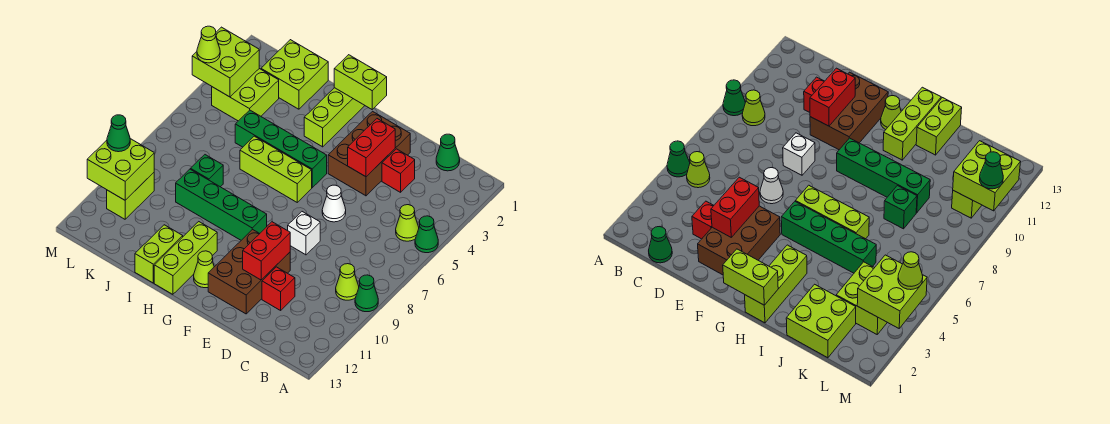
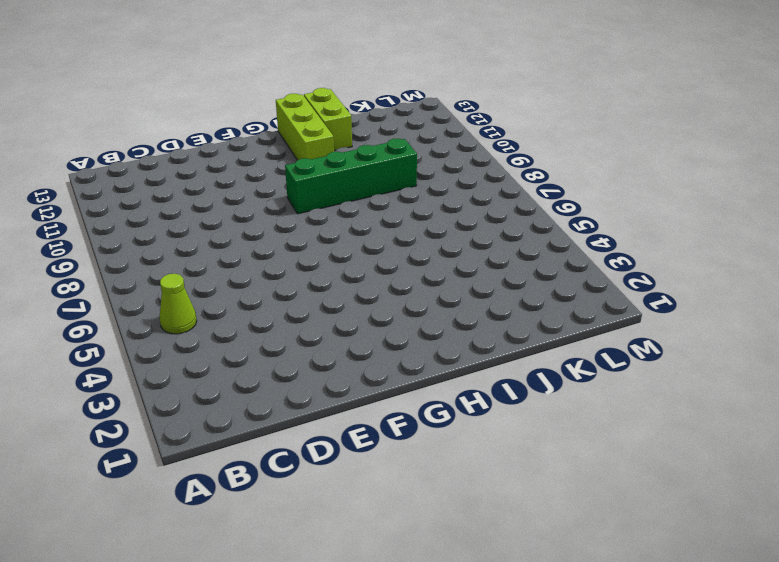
none -> green cone A5 level 1
none -> green cone A9 level 1
none -> lime cone B9 level 1

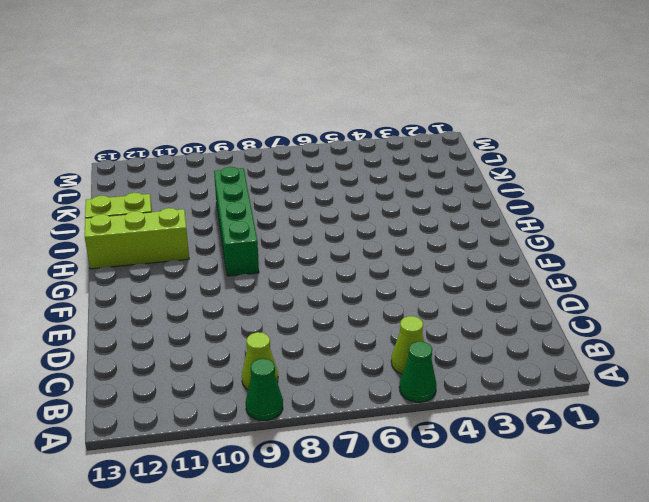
none -> green cone C1 level 1
none -> red brick D3 level 1
none -> red brick D11 level 1

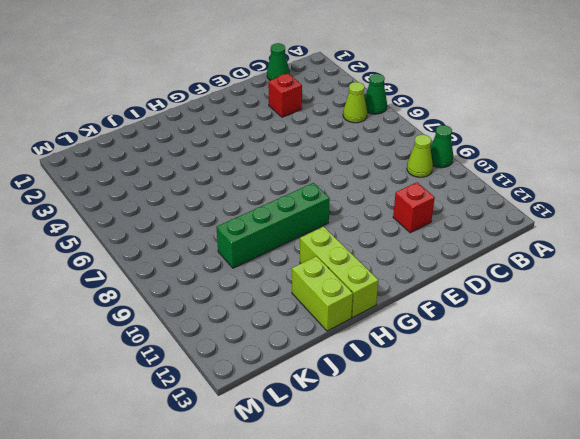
none -> brown brick E2:F4 level 1
none -> white cone E6 level 1
none -> white brick E8 level 1

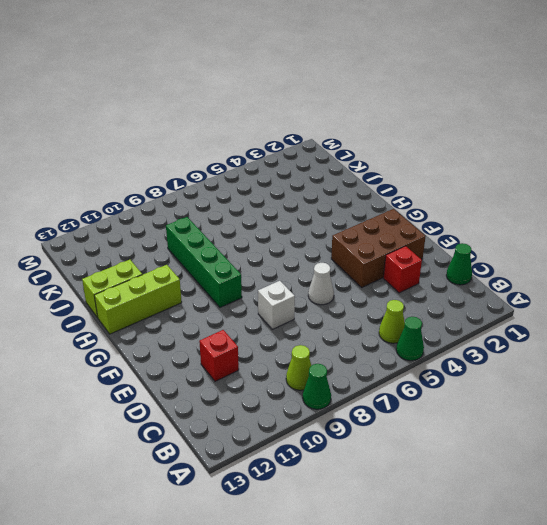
none -> brown brick E10:F12 level 1
none -> green brick G5:J5 level 1
none -> lime brick G6:I6 level 1

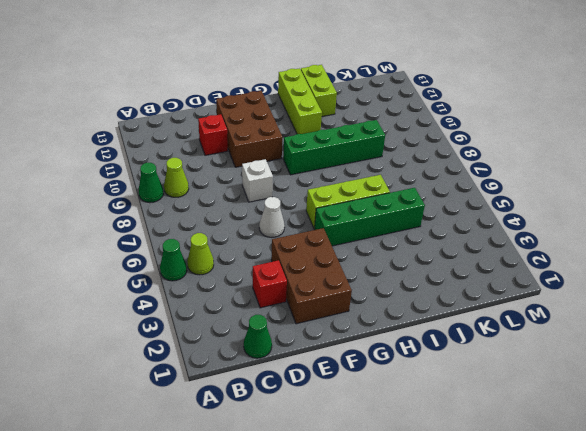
none -> lime cone G12 level 1
none -> lime brick H1:H3 level 1
none -> lime brick J1:K2 level 1

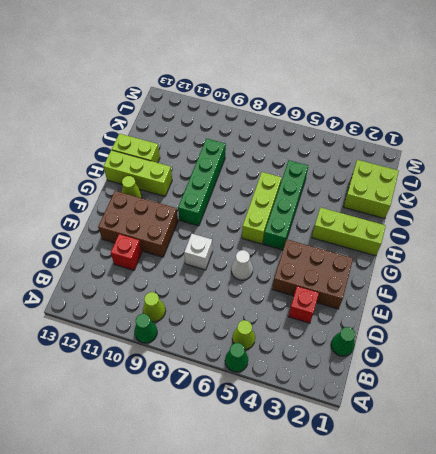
none -> green brick J8 level 1
none -> lime brick K3:L4 level 1
none -> lime brick L10:L11 level 1

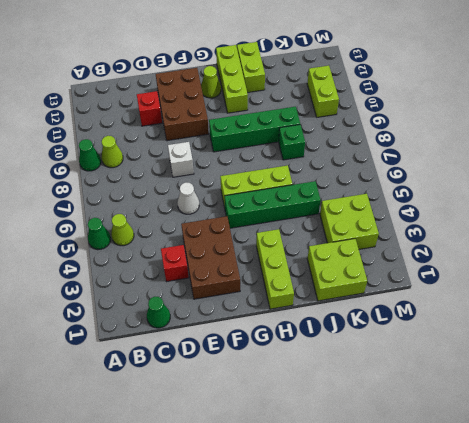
none -> red brick E3:E4 level 2
none -> red brick E10:E11 level 2
none -> lime brick G1:H1 level 2

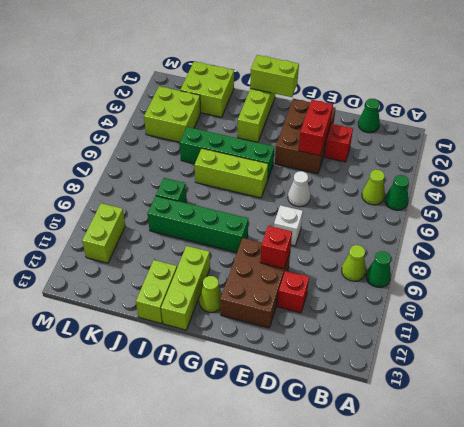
red brick E10 level 2 -> red brick E10:E11 level 2
none -> lime brick L3:M4 level 2
none -> lime brick L10:M11 level 2
none -> lime cone M4 level 3

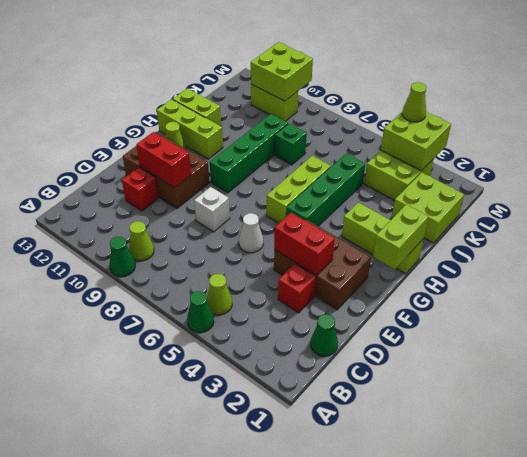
none -> green cone M10 level 3

